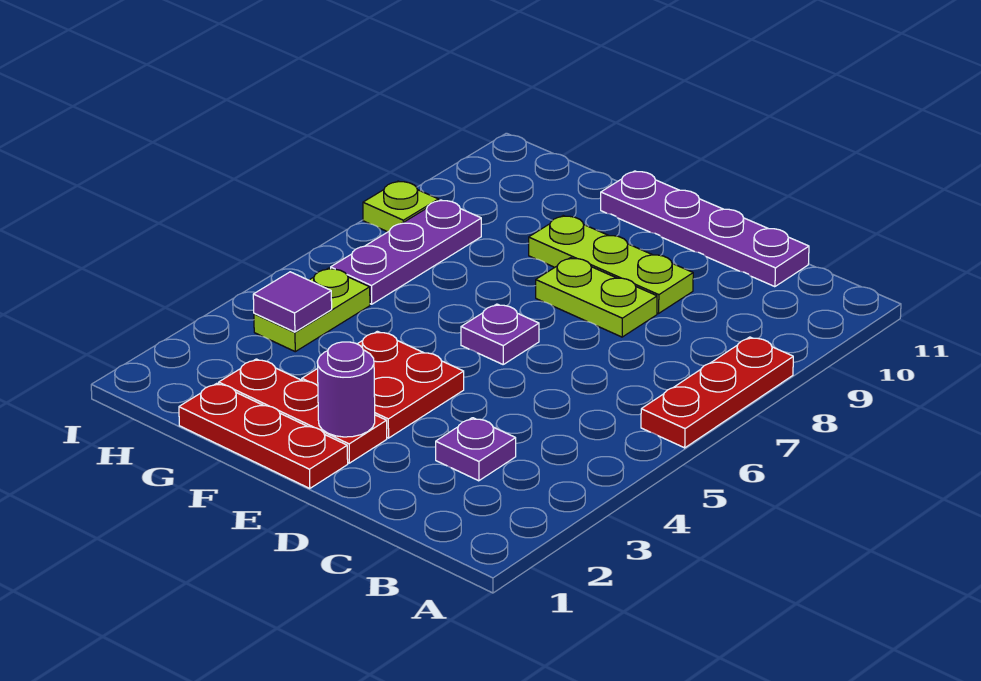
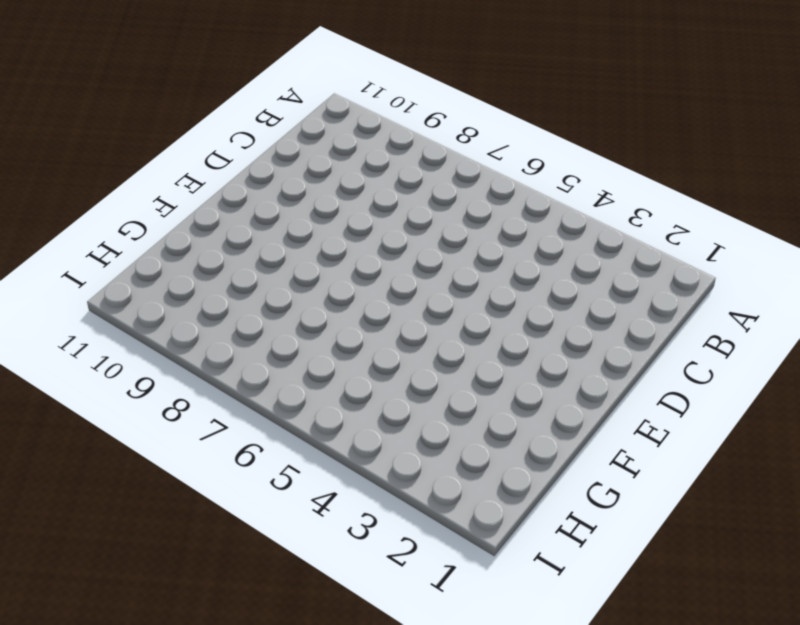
none -> red plate A6:A8 level 1
none -> purple plate C3 level 1
none -> purple plate C11:F11 level 1

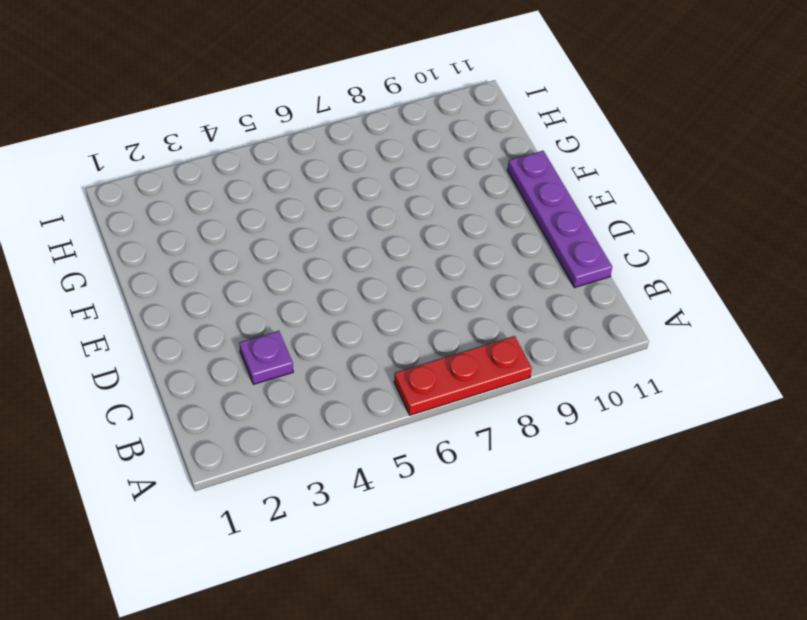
none -> lime plate D8:E8 level 1
none -> lime plate D9:F9 level 1
none -> red plate E1:G1 level 1

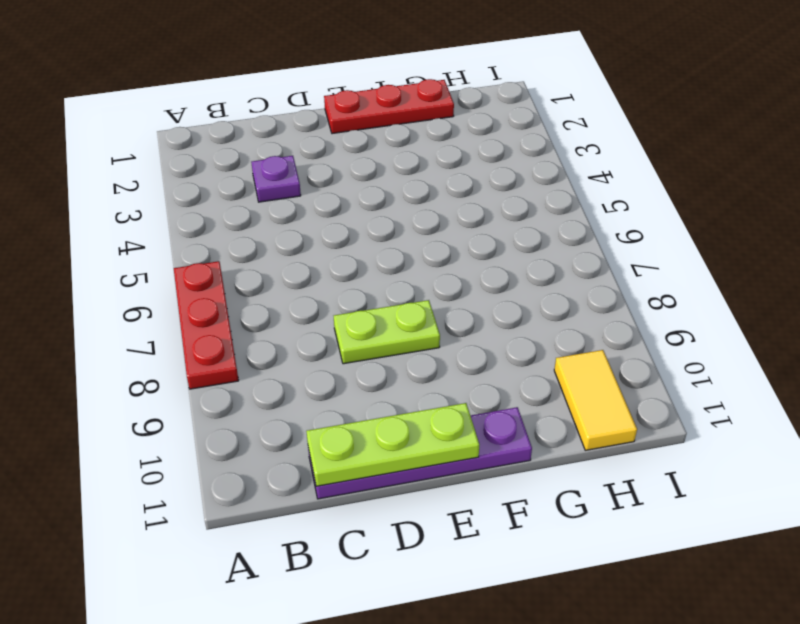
lime plate C11:E11 level 2 -> lime plate D9:F9 level 1
yellow tile H10:H11 level 1 -> none
none -> red plate E2:G2 level 1
none -> red plate E3:F4 level 1
none -> purple plate E6 level 1

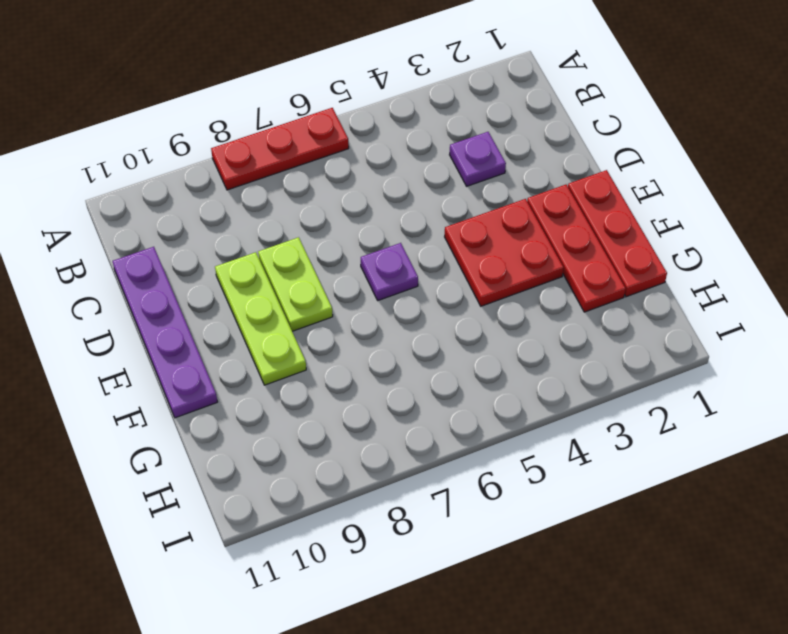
none -> lime plate H4:H5 level 1
none -> purple plate H6:H8 level 1
none -> lime plate I8 level 1

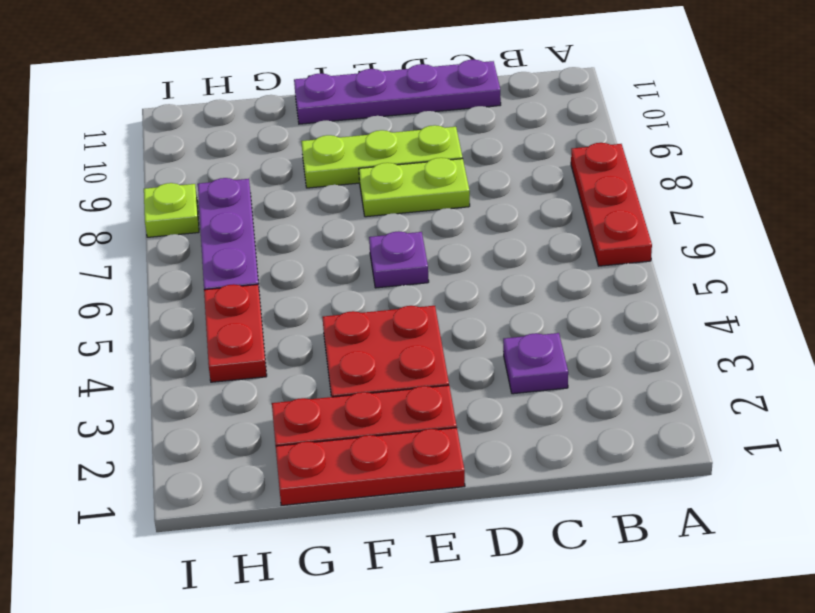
red plate H4:H5 level 1 -> lime plate H4:H5 level 1
none -> purple round brick E2 level 2
none -> purple tile H4 level 2

